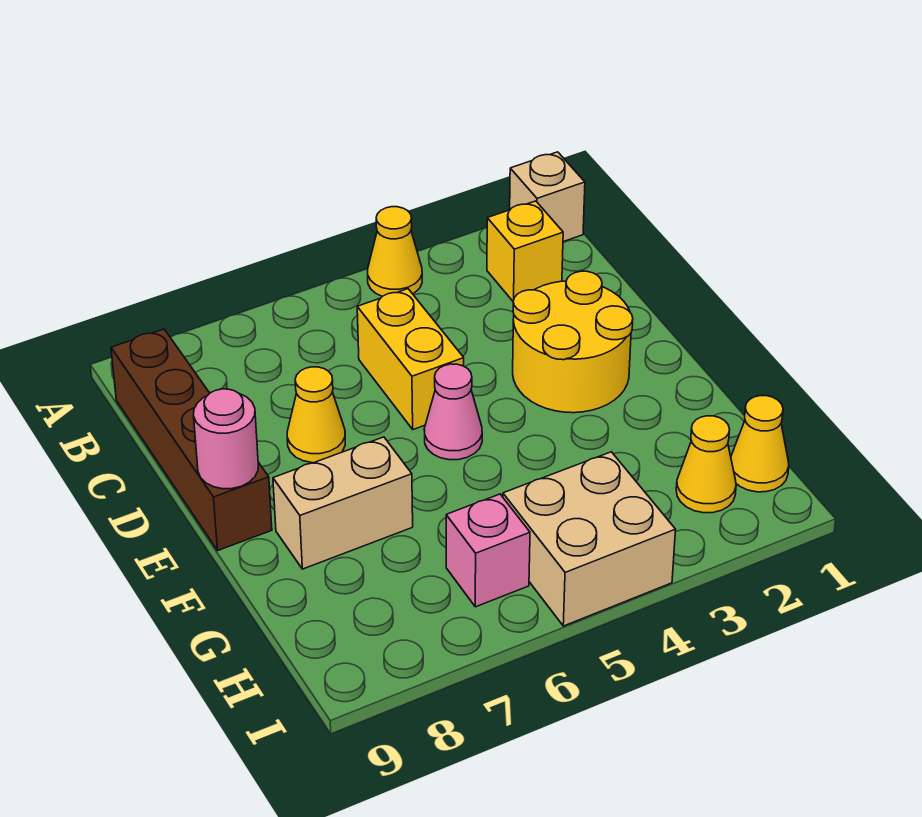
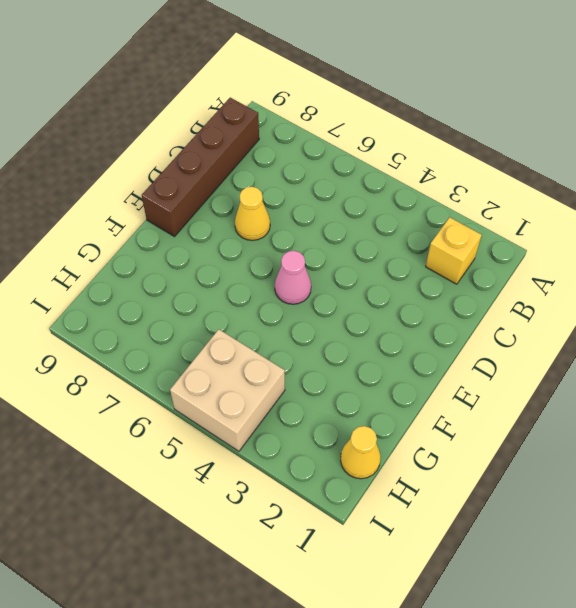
none -> tan brick A1 level 1
none -> yellow cone A4 level 1
none -> yellow brick C5:D5 level 1

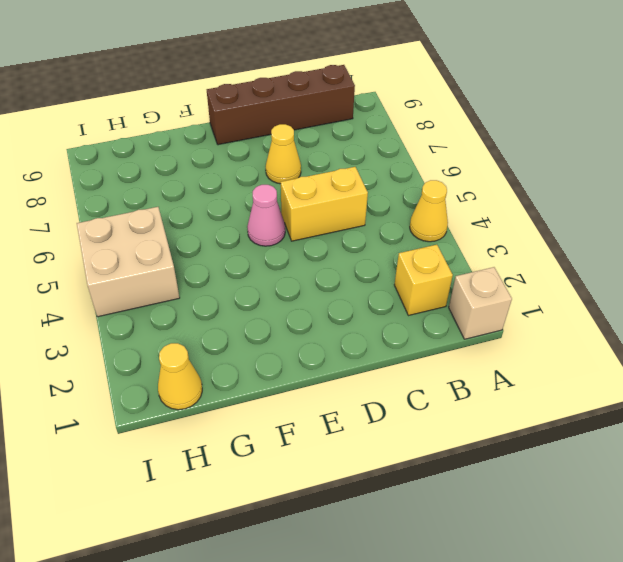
none -> yellow round brick D2:E3 level 1
none -> tan brick F7:F8 level 1
none -> yellow cone H2 level 1

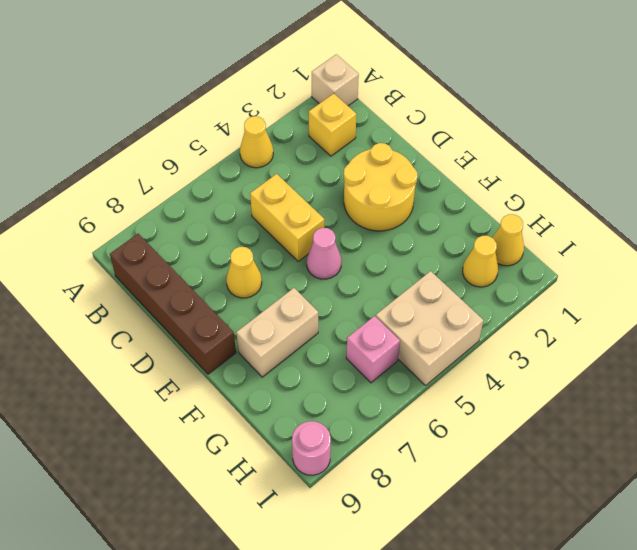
pink round brick I9 level 1 -> pink round brick E9 level 2

